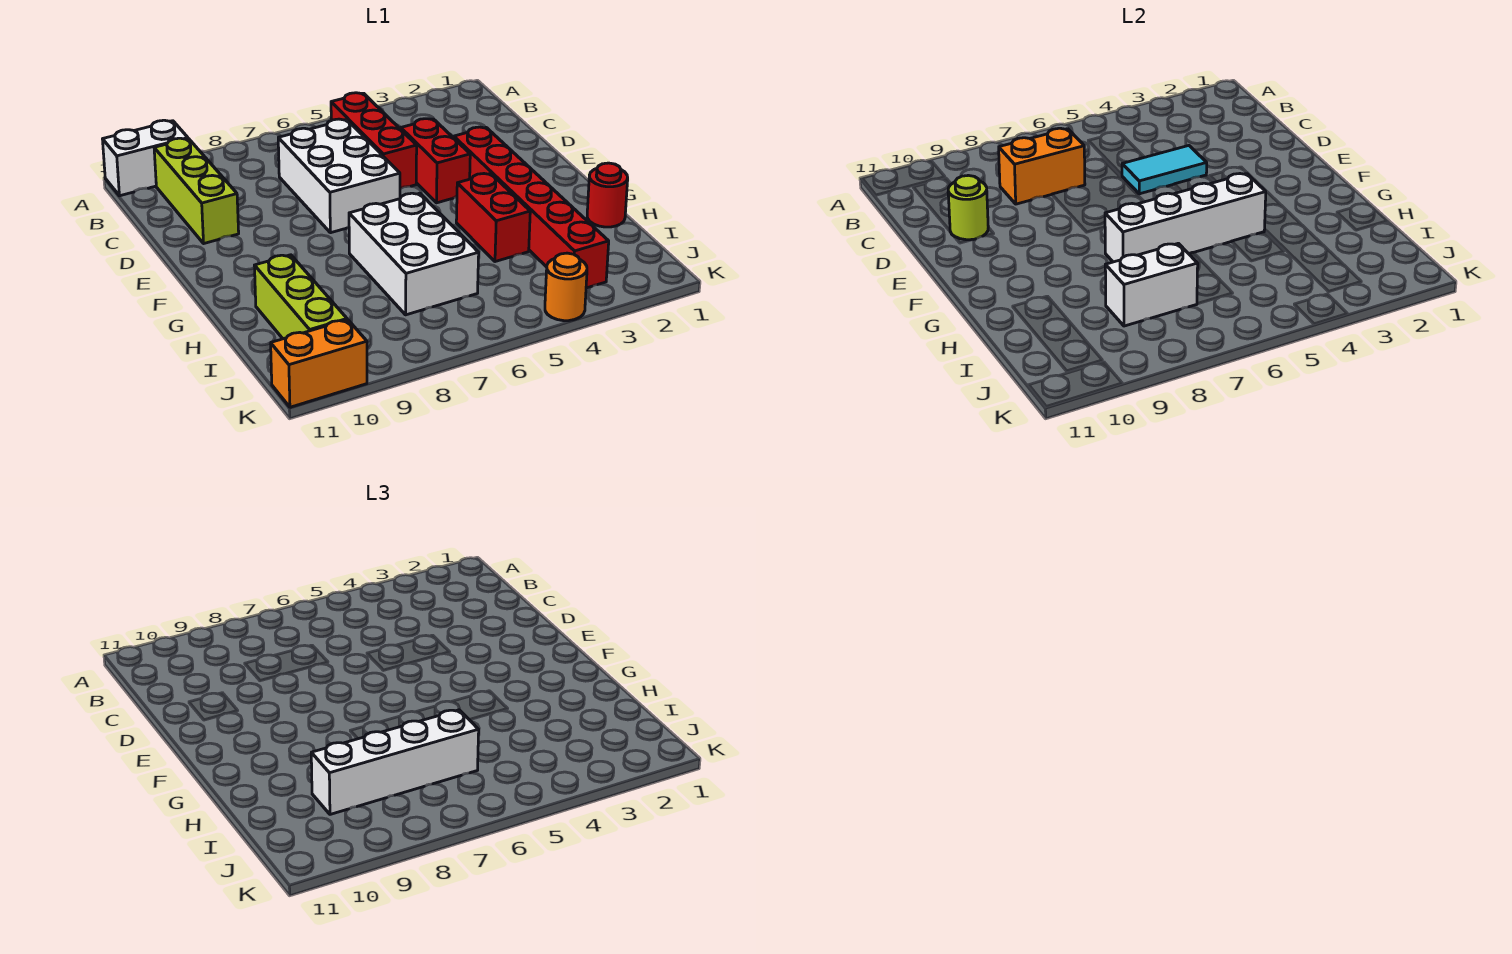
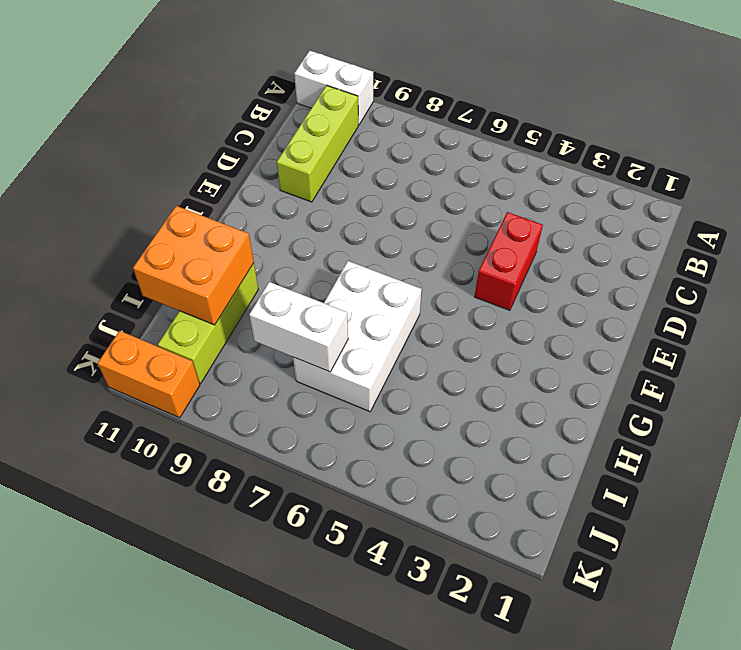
orange brick H10:I11 level 2 -> none
none -> red brick B5:D5 level 1
none -> white brick C6:E7 level 1
none -> red brick E3:J3 level 1

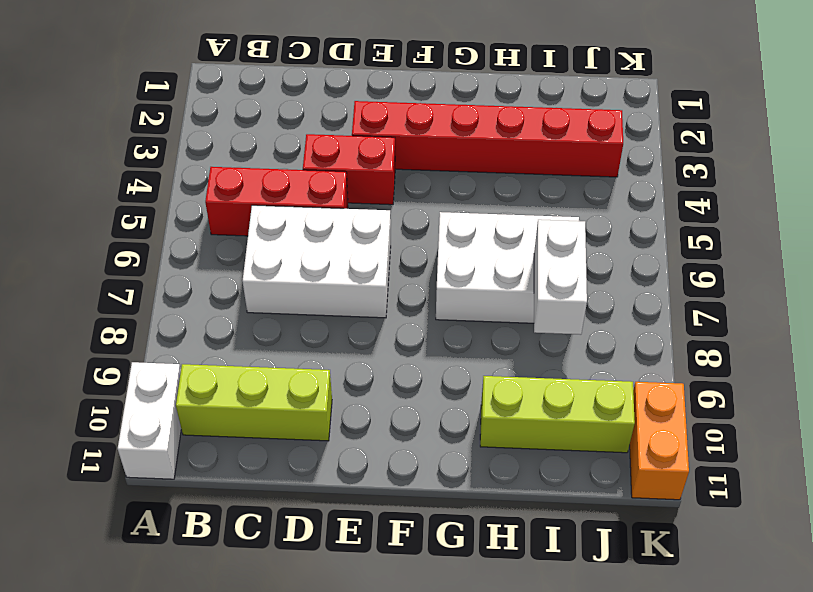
none -> red brick G4:H4 level 1
none -> red round brick H1 level 1
none -> orange round brick K4 level 1

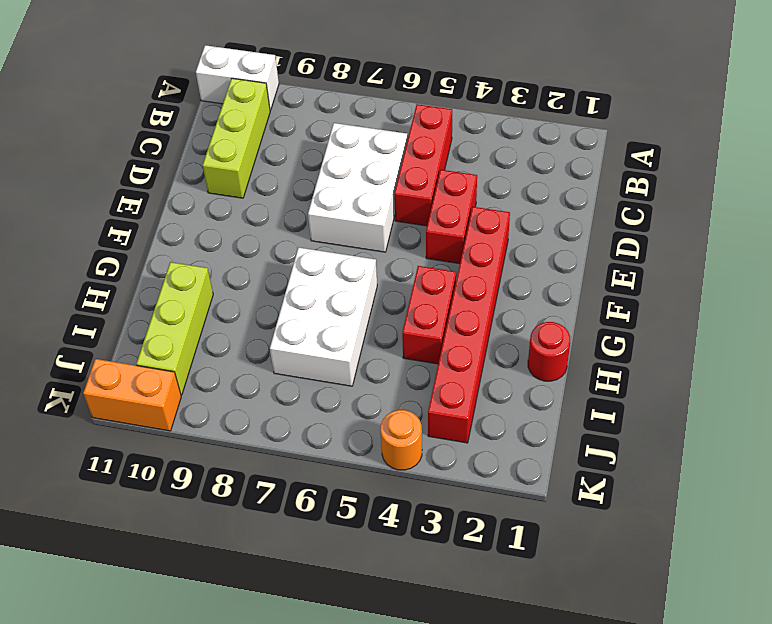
none -> orange brick C7:C8 level 2
none -> cyan tile D4:D5 level 2
none -> lime round brick D10 level 2

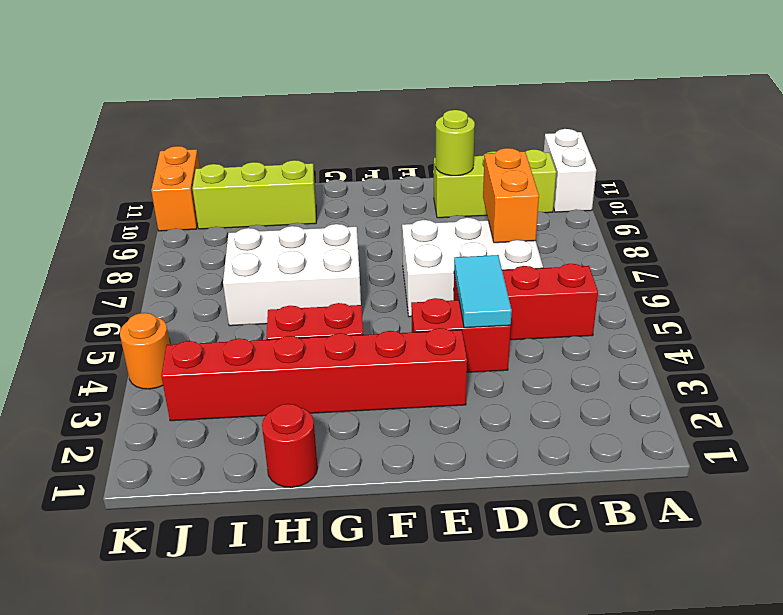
none -> white brick G4:G7 level 2
none -> white brick I7:I8 level 2
none -> white brick I6:I9 level 3

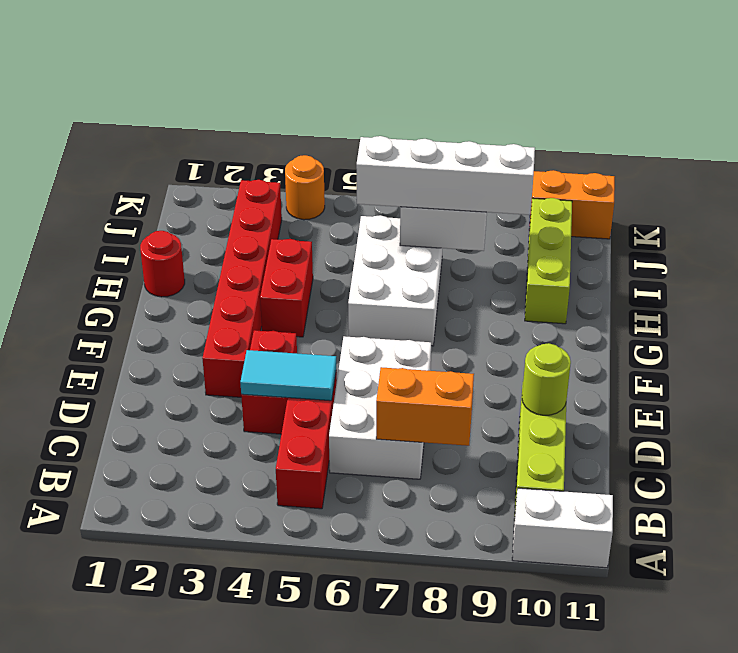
none -> white brick G4:G7 level 2

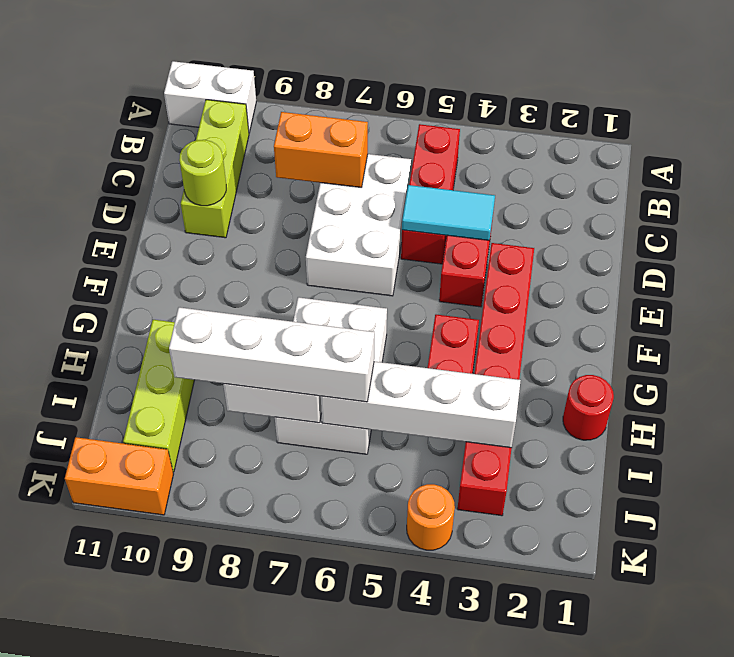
white brick I3:I6 level 2 -> white brick G4:G7 level 2

